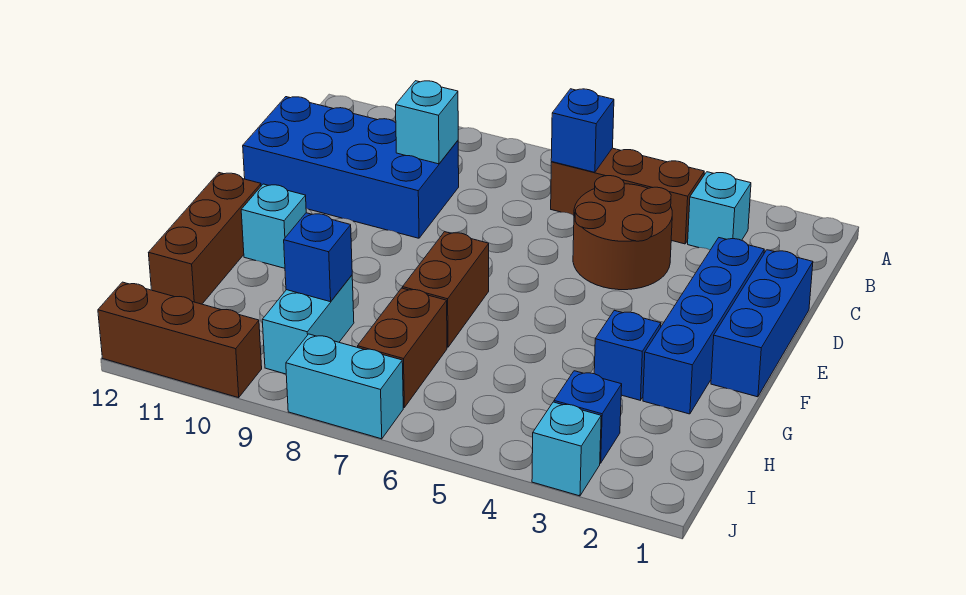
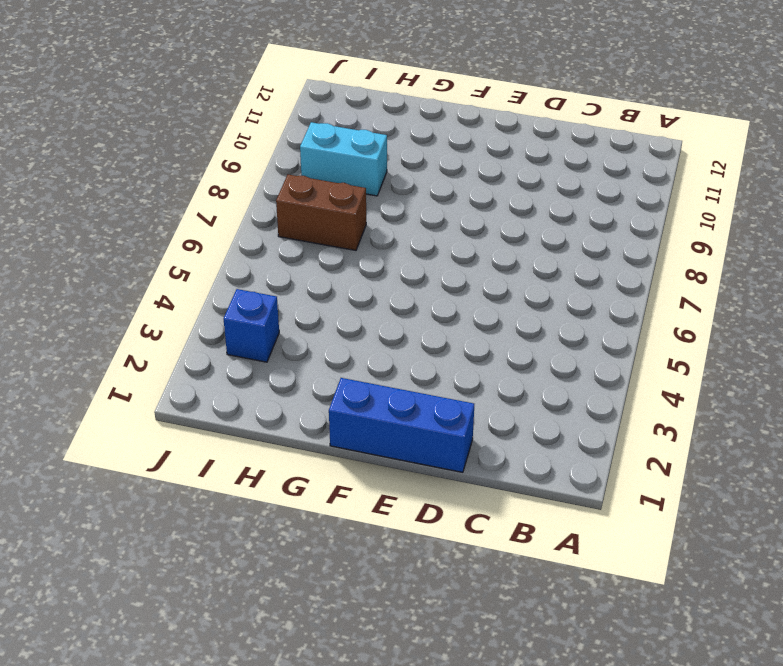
none -> cyan brick B3 level 1
none -> brown brick B4:B6 level 1
none -> brown round brick C4:D5 level 1

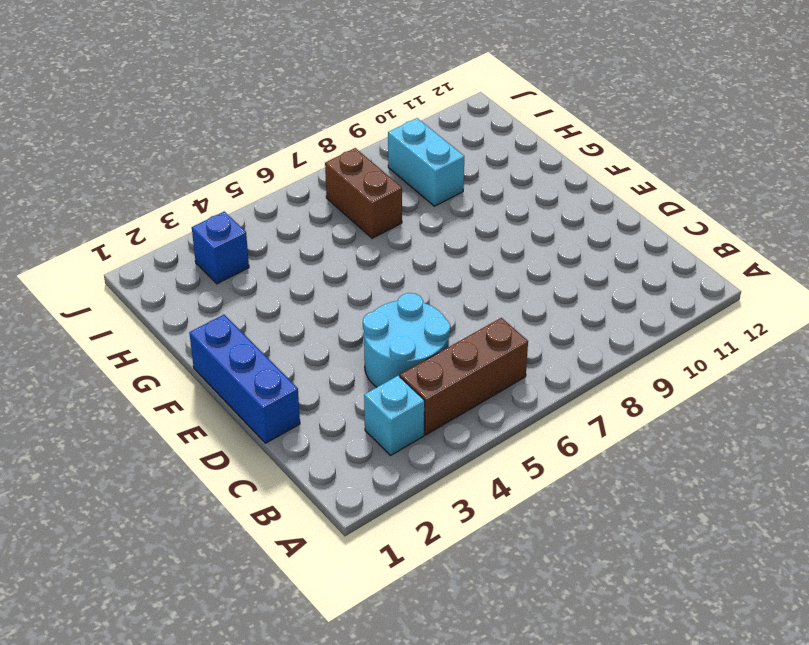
cyan round brick C4:D5 level 1 -> brown round brick C4:D5 level 1
none -> blue brick C9:D12 level 1
none -> blue brick D2:G2 level 1
none -> brown brick F7:G7 level 1

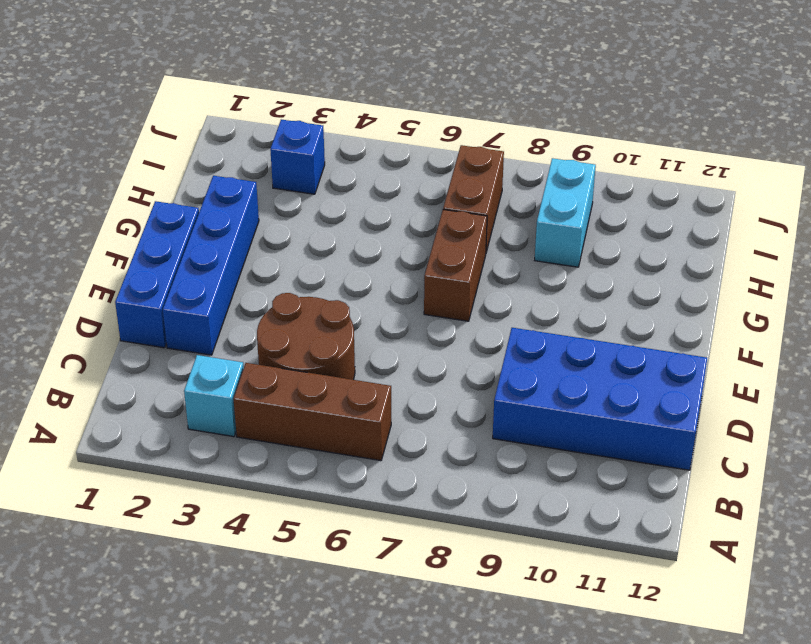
none -> cyan brick F11 level 1
none -> brown brick F12:H12 level 1
none -> blue brick G3 level 1

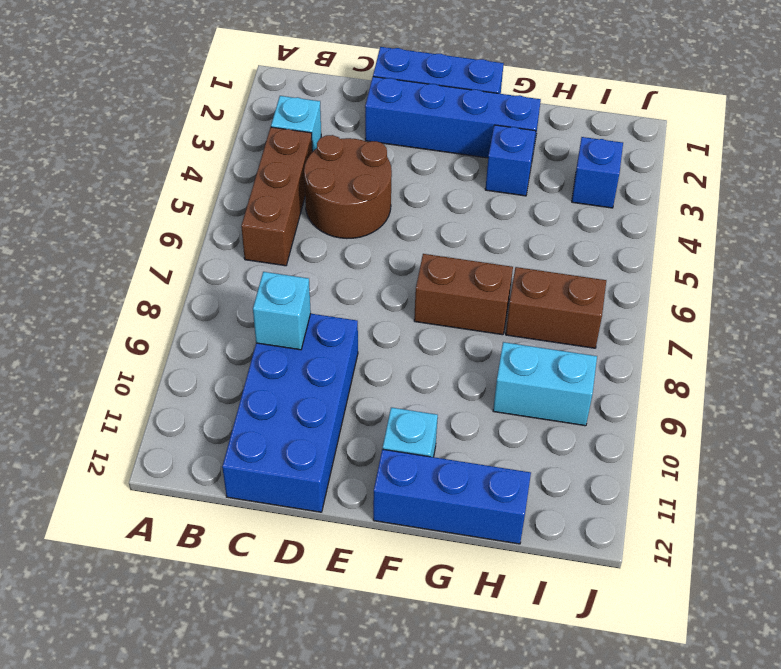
blue brick F12:H12 level 1 -> brown brick F12:H12 level 1
none -> cyan brick J3 level 1
none -> cyan brick J7:J8 level 1
none -> brown brick J10:J12 level 1

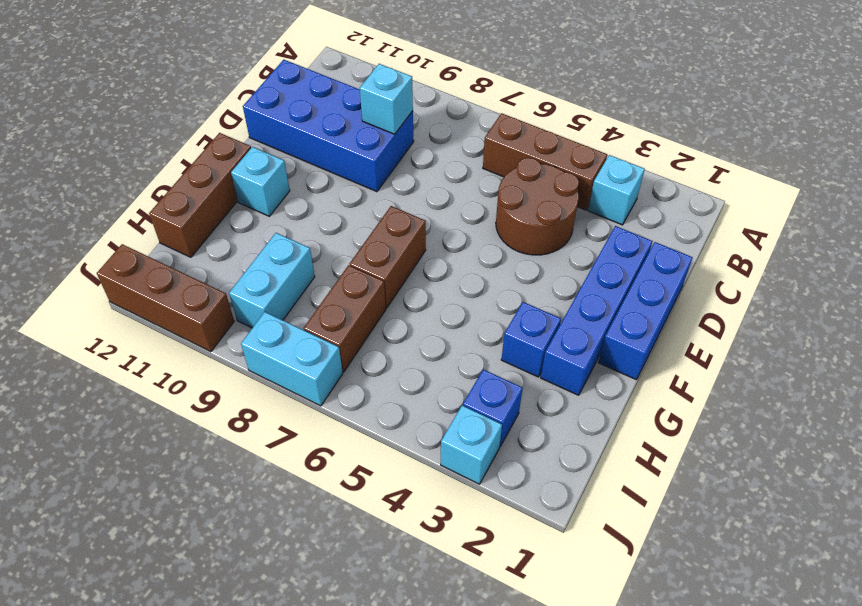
none -> blue brick B6 level 2
none -> blue brick H9 level 2

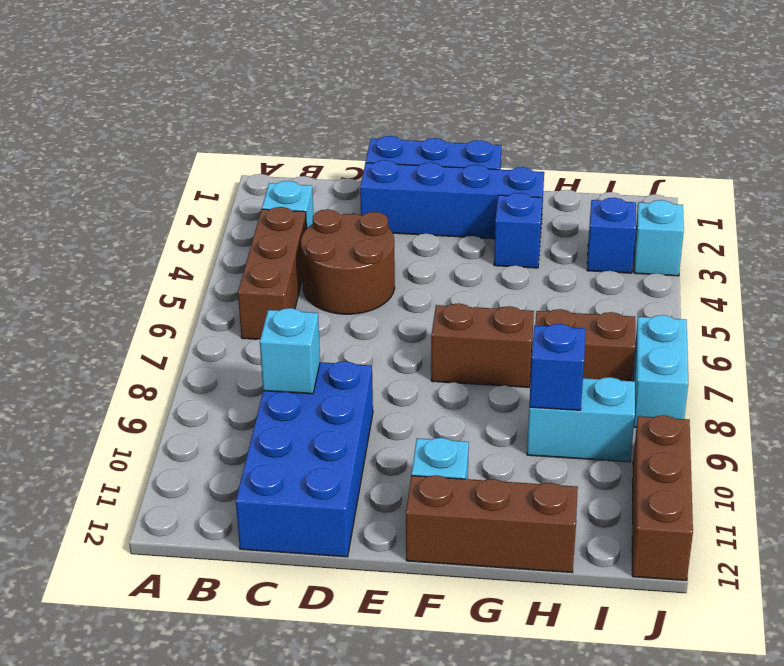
none -> blue brick B6 level 2

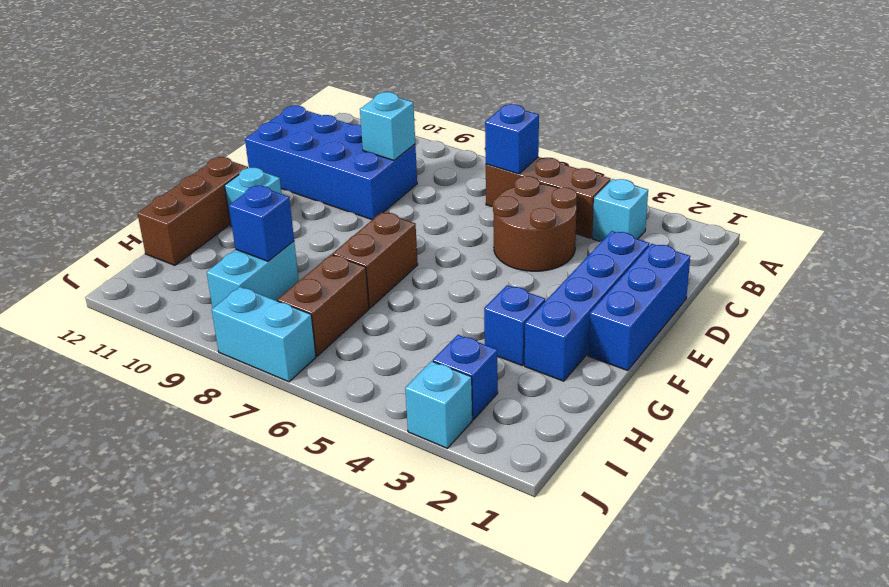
none -> brown brick J10:J12 level 1

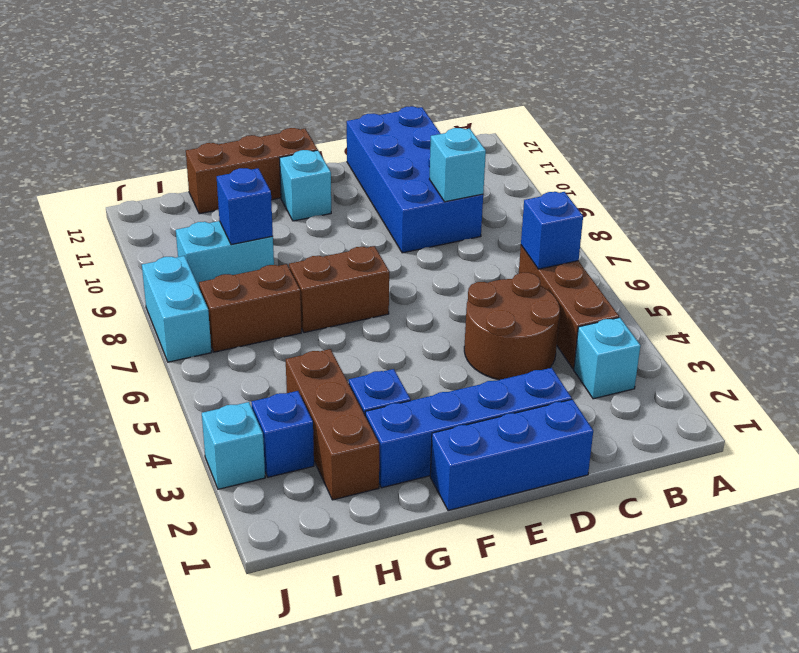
brown brick H2:H4 level 1 -> brown brick J10:J12 level 1

